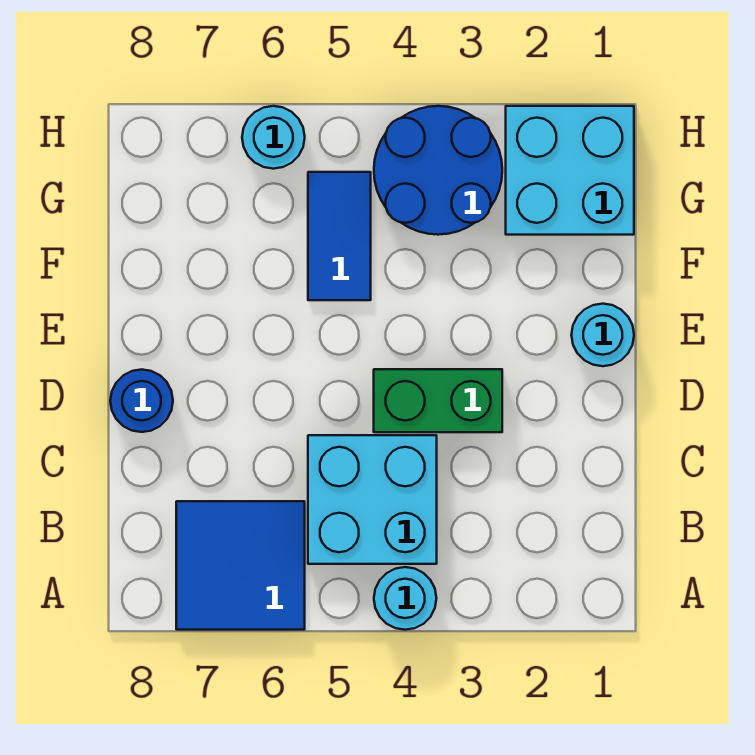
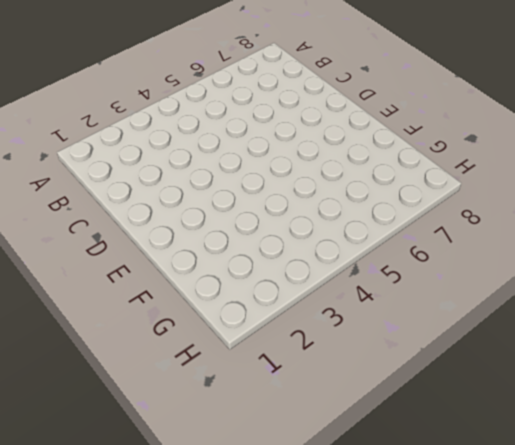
none -> cyan round brick A4 level 1
none -> blue tile A6:B7 level 1

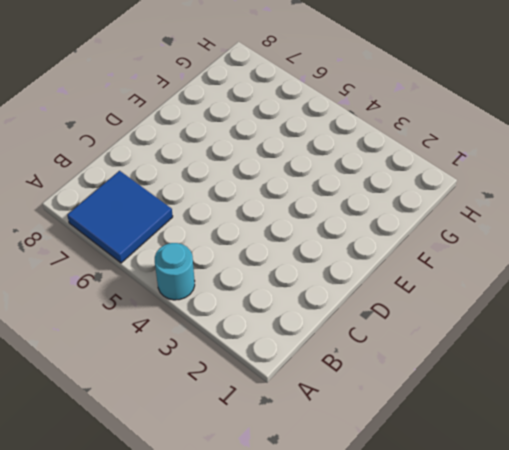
none -> cyan brick B4:C5 level 1
none -> green brick D3:D4 level 1

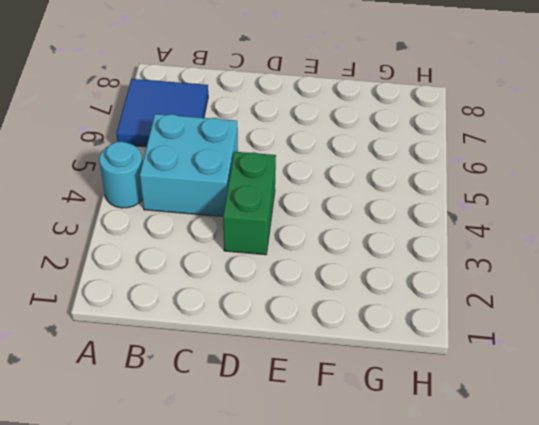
none -> blue round brick D8 level 1
none -> cyan round brick E1 level 1

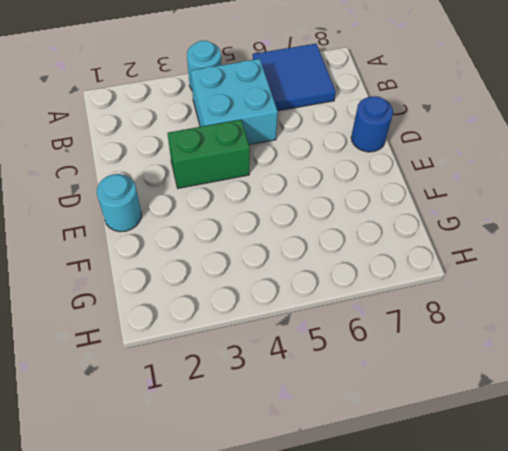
none -> blue tile F5:G5 level 1
none -> cyan brick G1:H2 level 1

